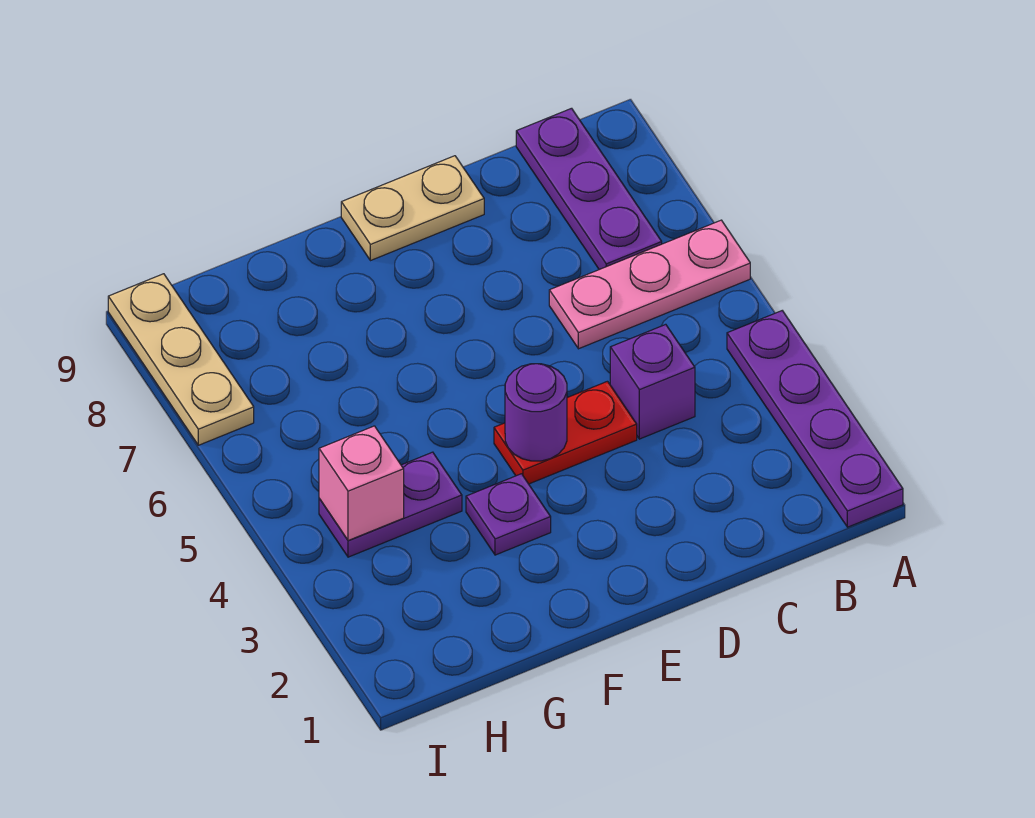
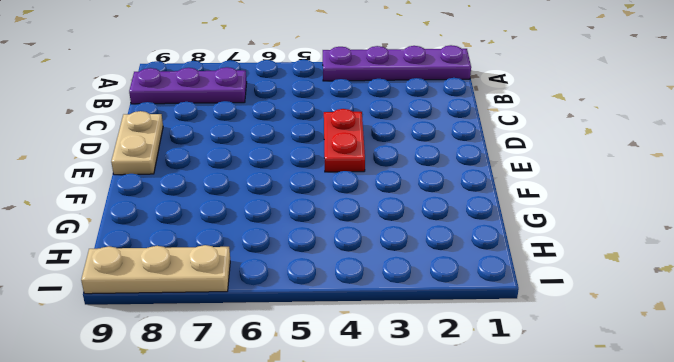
none -> pink plate A6:C6 level 1
none -> purple brick C4 level 1

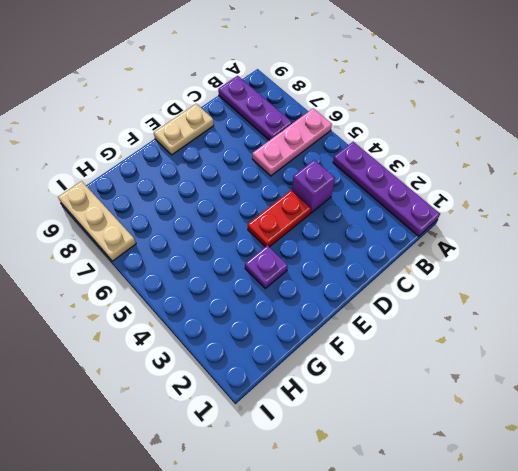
none -> purple plate G4:H4 level 1
none -> purple round brick E4 level 2

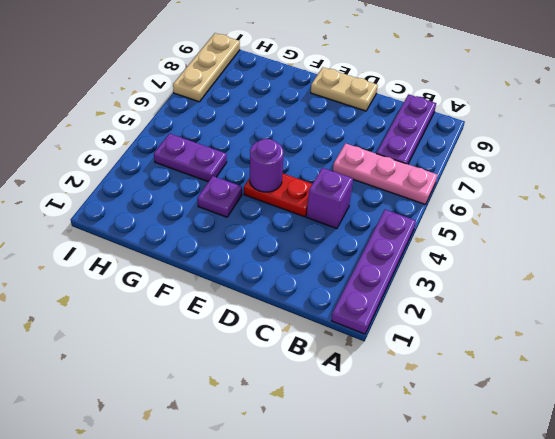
none -> pink brick H4 level 2

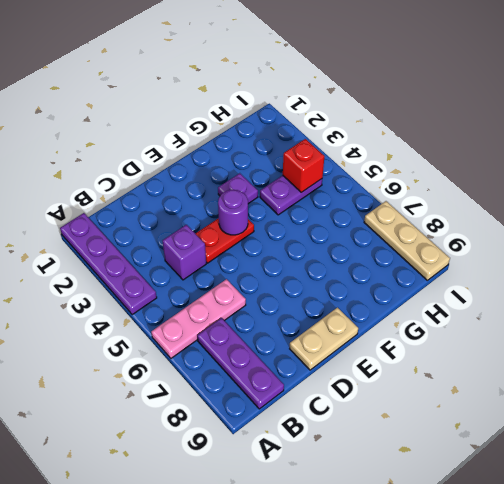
red brick H4 level 2 -> pink brick H4 level 2

